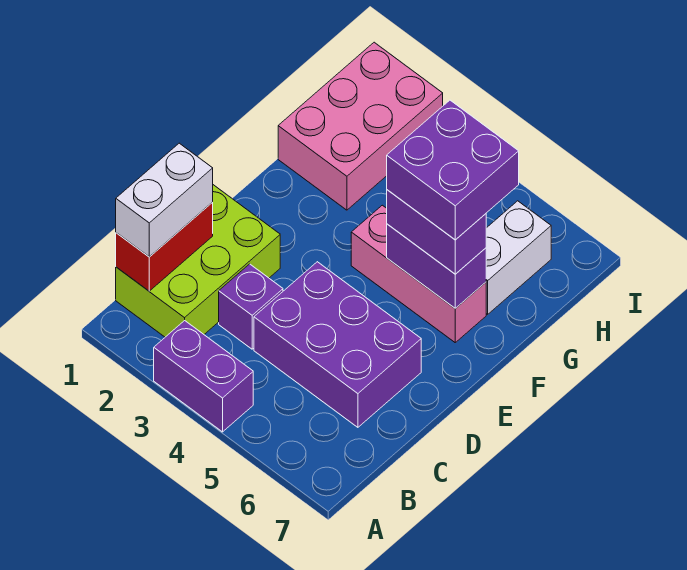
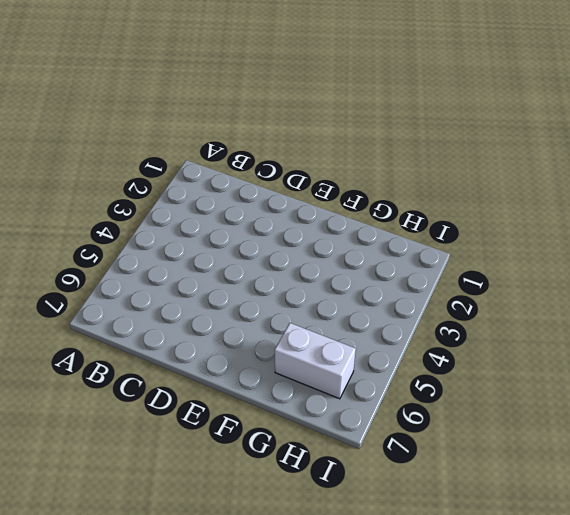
none -> purple brick A3:A4 level 1
none -> lime brick B1:D2 level 1
none -> purple brick C3 level 1

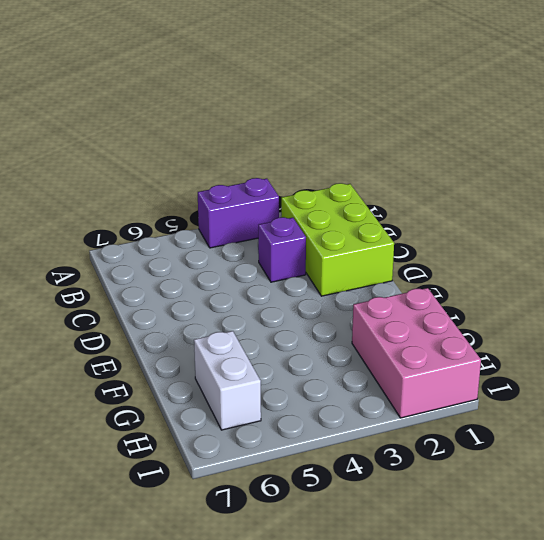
none -> purple brick C4:D6 level 1
none -> pink brick F4:F6 level 1
none -> red brick B1:C1 level 2

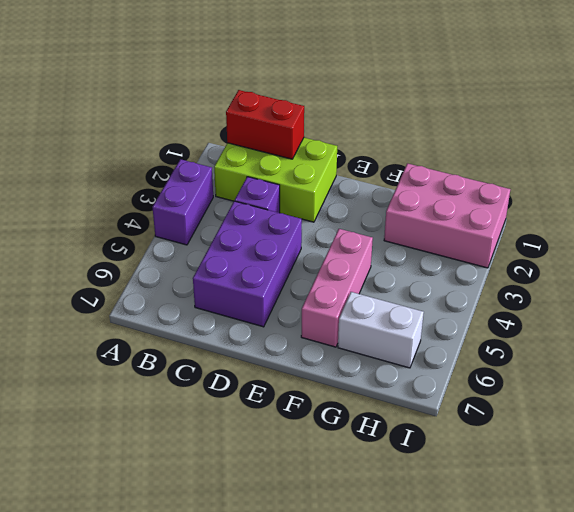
none -> purple brick F5:F6 level 2
none -> white brick B1:C1 level 3
none -> purple brick F5:F6 level 3

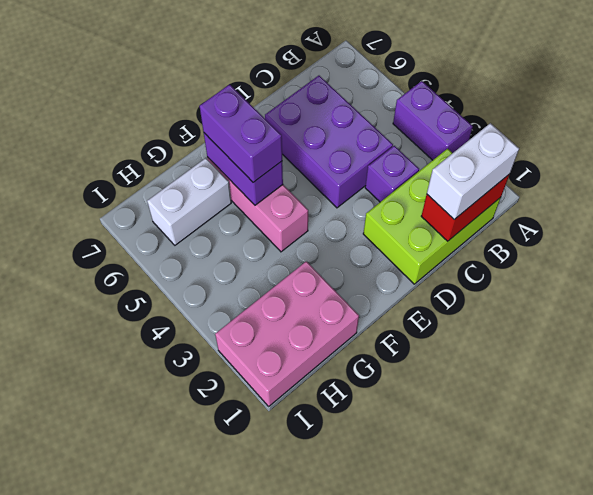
none -> purple brick F5:G6 level 4

